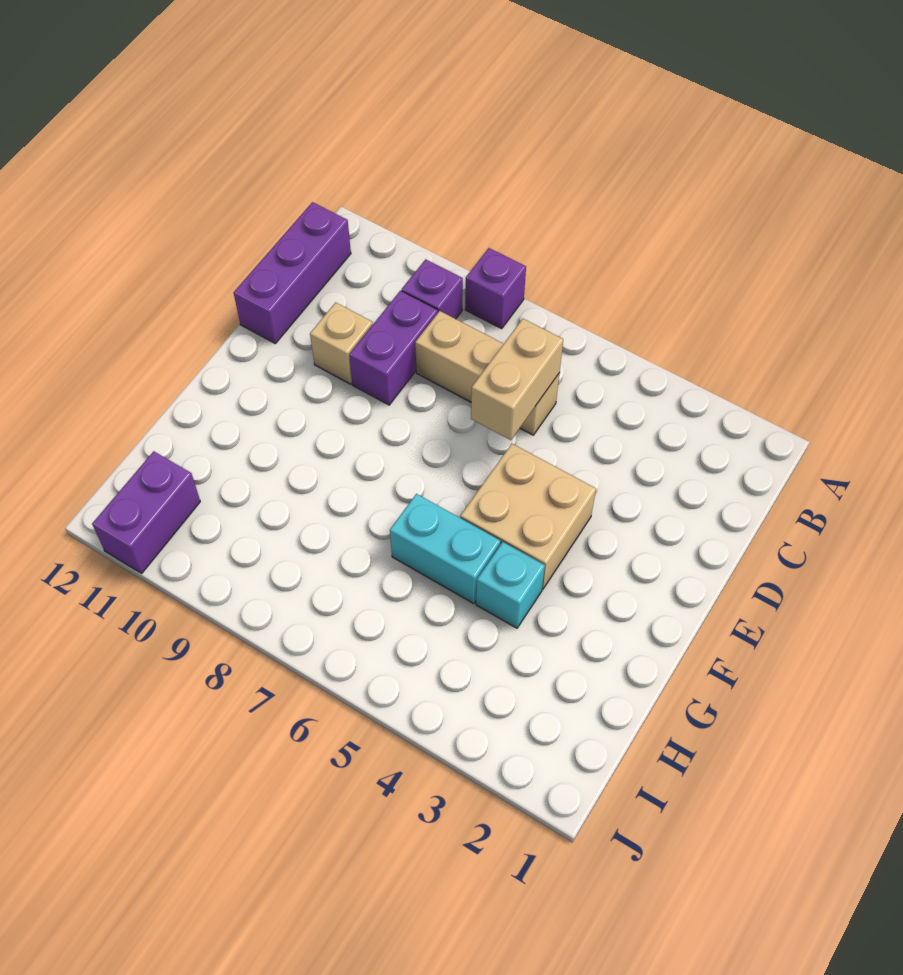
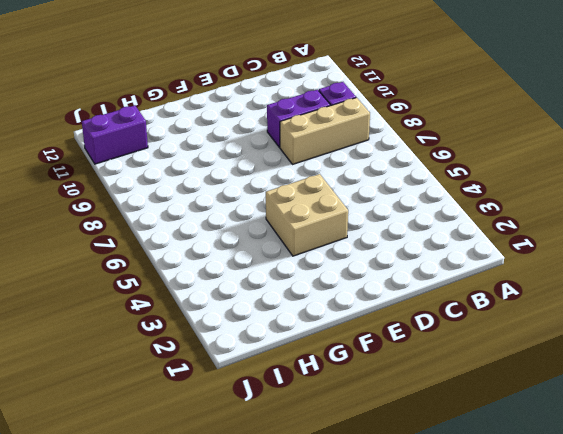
tan brick B8:D8 level 1 -> tan brick C6:C8 level 1
none -> purple brick A8 level 1
none -> purple brick B12:D12 level 1

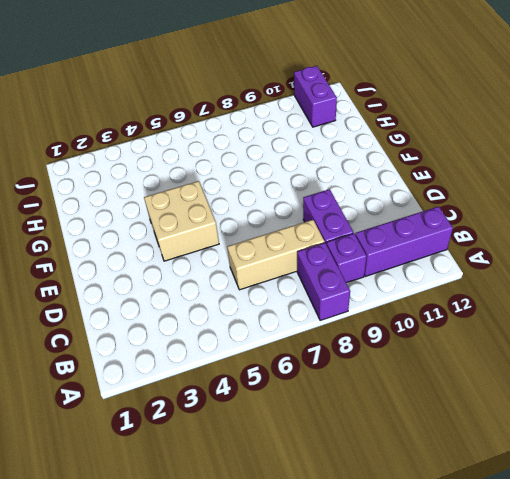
purple brick A8:B8 level 1 -> purple brick A8 level 1
purple brick B10:B12 level 1 -> purple brick B12:D12 level 1
none -> tan brick D10 level 1
none -> cyan brick G4 level 1

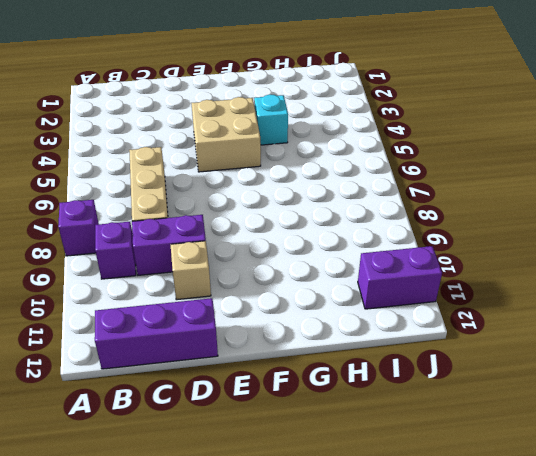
none -> cyan brick G5:G6 level 1
none -> tan brick C6:D6 level 2

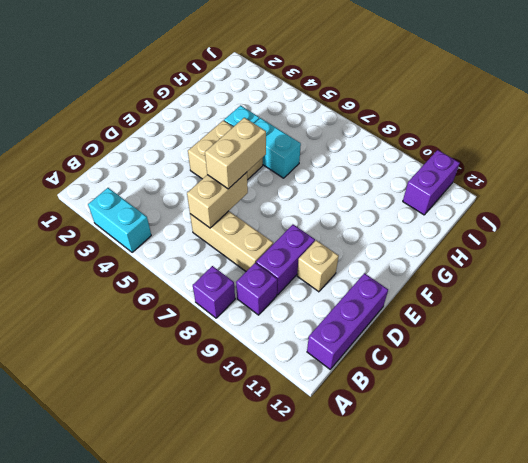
cyan brick A3:A4 level 1 -> none
tan brick D6:E6 level 3 -> none

